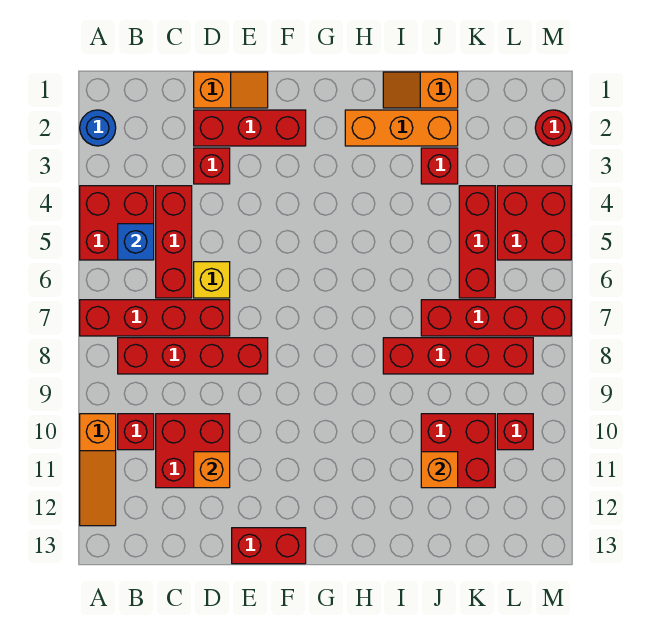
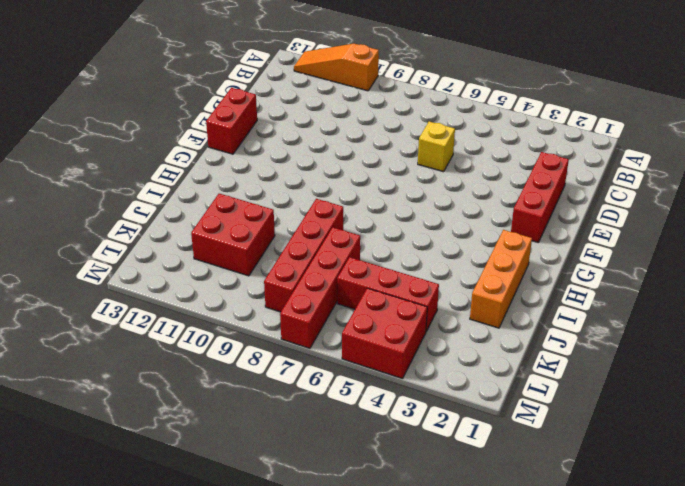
none -> blue round brick A2 level 1
none -> red brick A4:B5 level 1
none -> red brick A7:D7 level 1

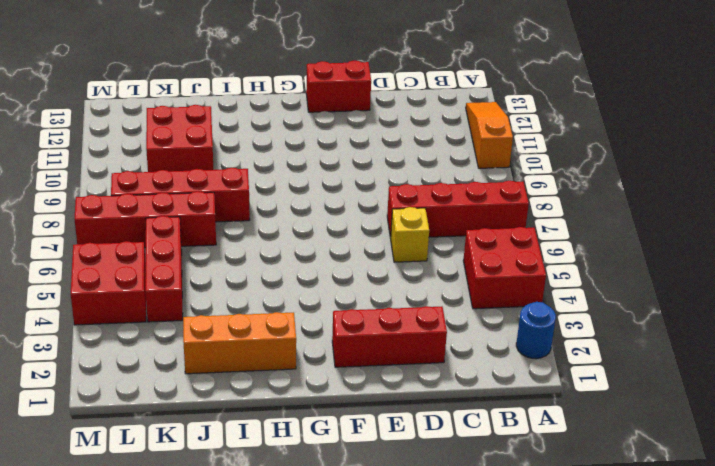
none -> red brick B8:E8 level 1
none -> red brick B10 level 1
none -> red brick C4:C6 level 1

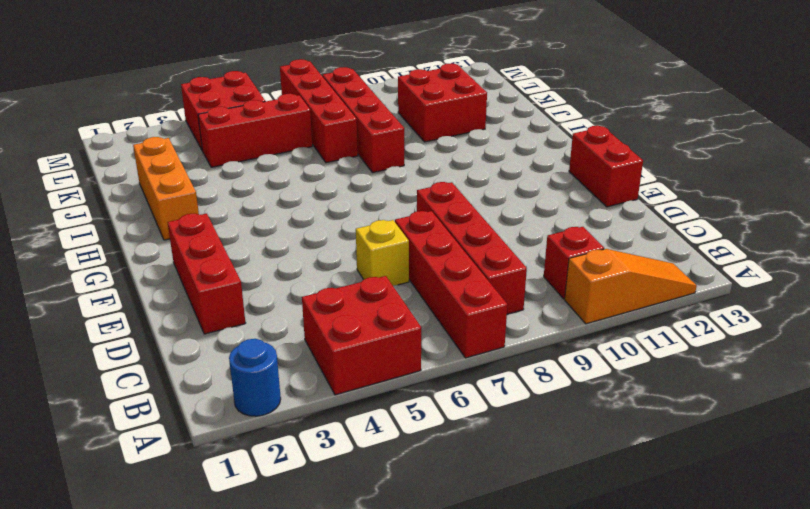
none -> red brick C4:C6 level 1
none -> red brick C10:D11 level 1
none -> orange slope D1:E1 level 1 top D

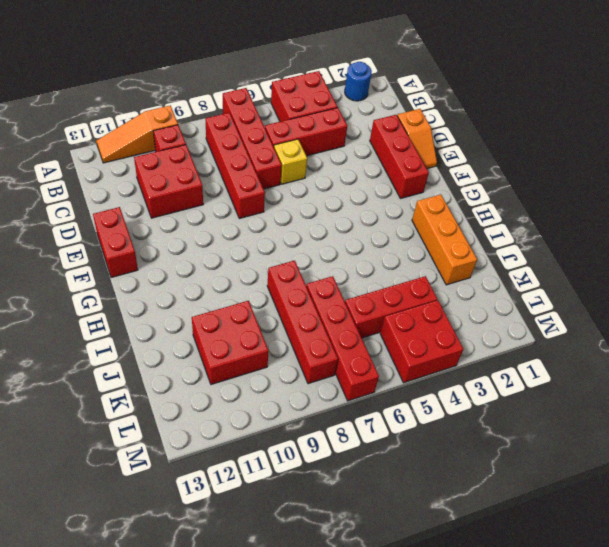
none -> red brick D3 level 1
none -> orange slope I1:J1 level 1 top J
none -> red brick J3 level 1

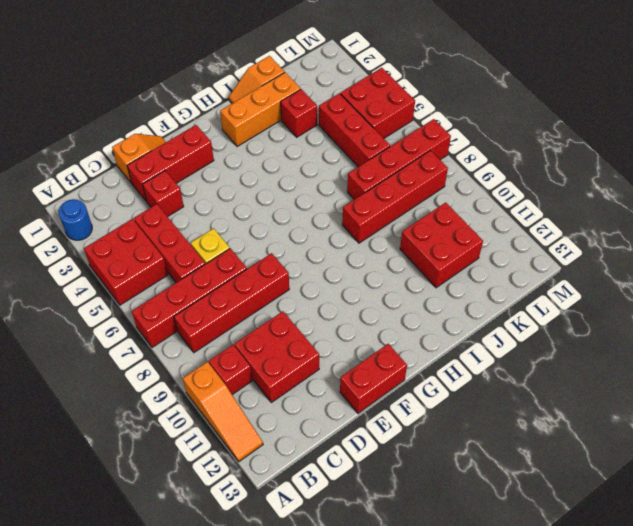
none -> red brick L10 level 1
none -> red round brick M2 level 1
none -> blue brick B5 level 2

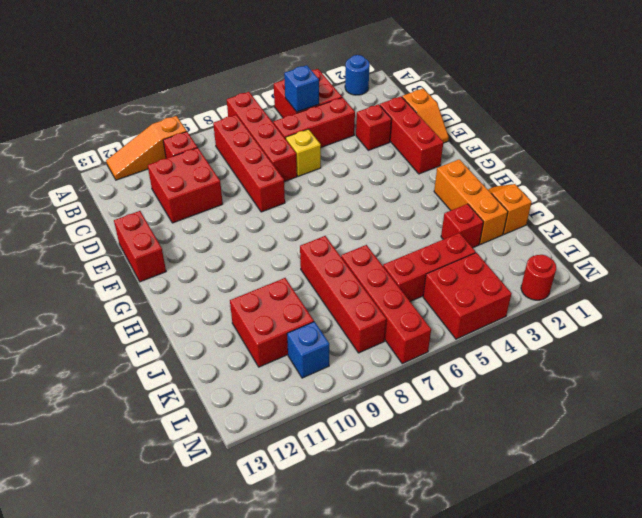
blue brick L10 level 1 -> red brick L10 level 1
none -> orange brick D11 level 2
none -> orange brick J11 level 2

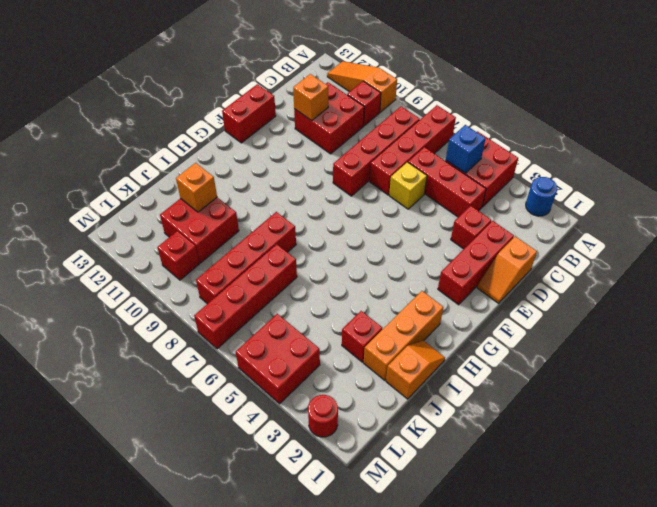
none -> red brick K4:K6 level 1

